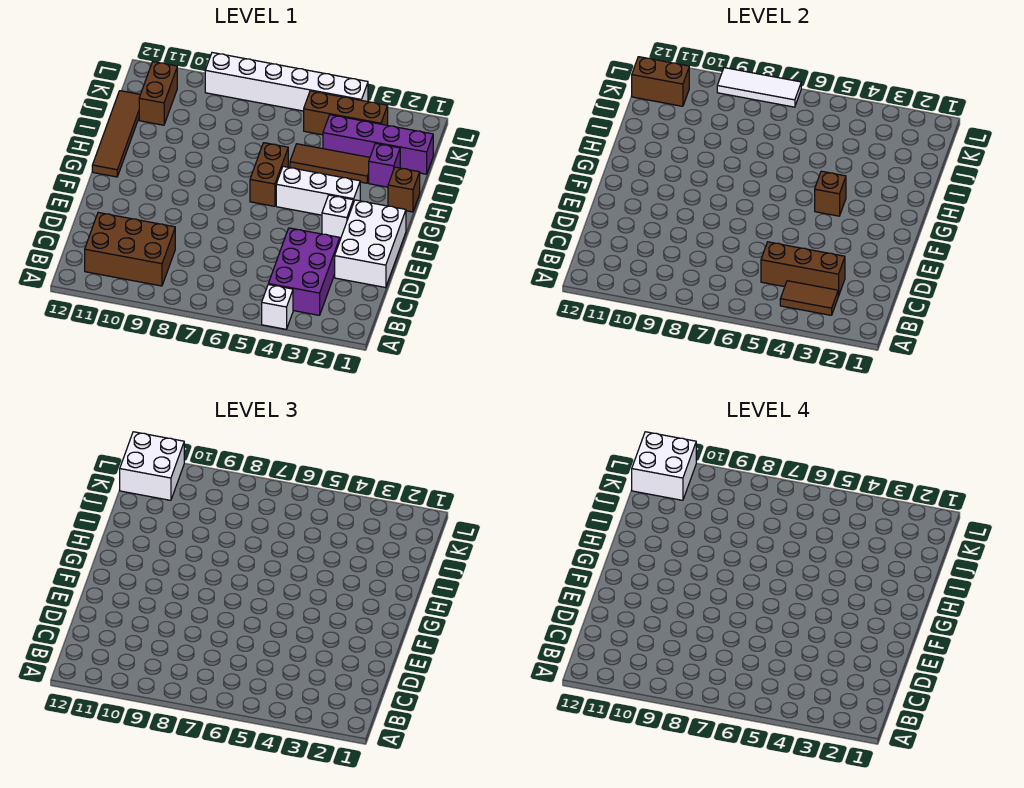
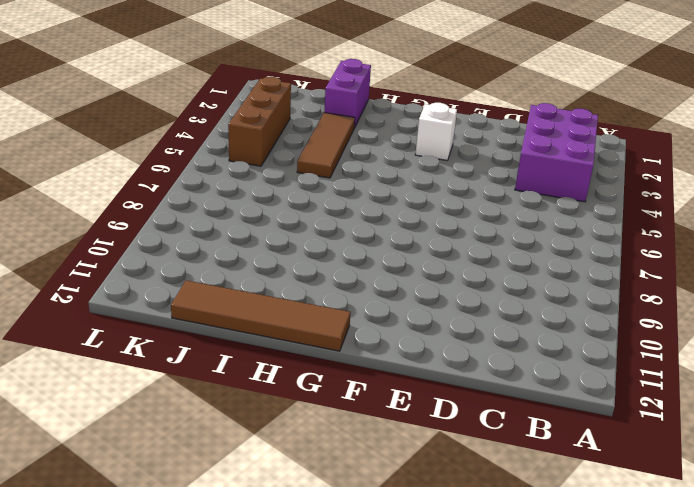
purple brick B2:C4 level 1 -> purple brick B3:D4 level 1
purple brick I1:I2 level 1 -> purple brick I2 level 1
none -> white brick A4 level 1
none -> brown brick B9:C11 level 1
none -> white brick D1:F2 level 1

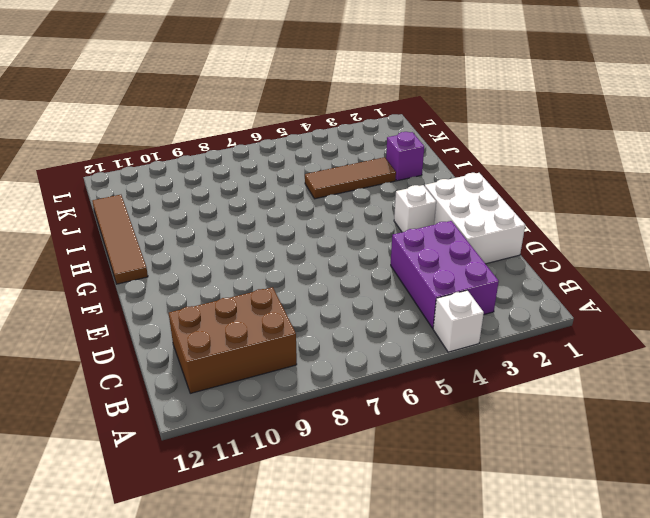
none -> white brick G3:G5 level 1
none -> brown brick G6:H6 level 1
none -> brown brick H1 level 1

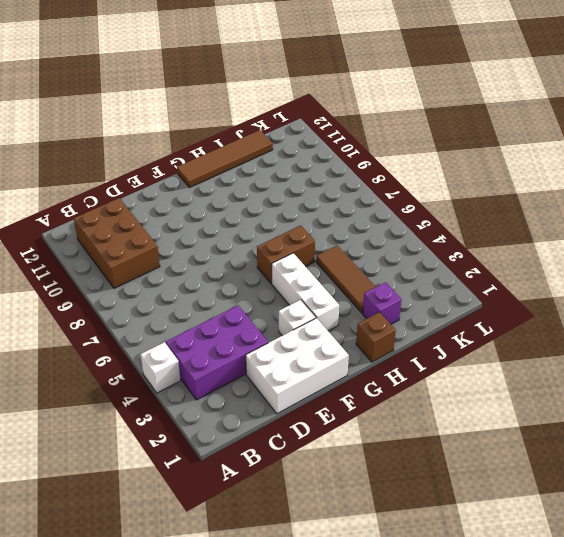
none -> purple brick J1:J4 level 1
none -> brown brick J11:K11 level 1
none -> brown brick K3:K5 level 1

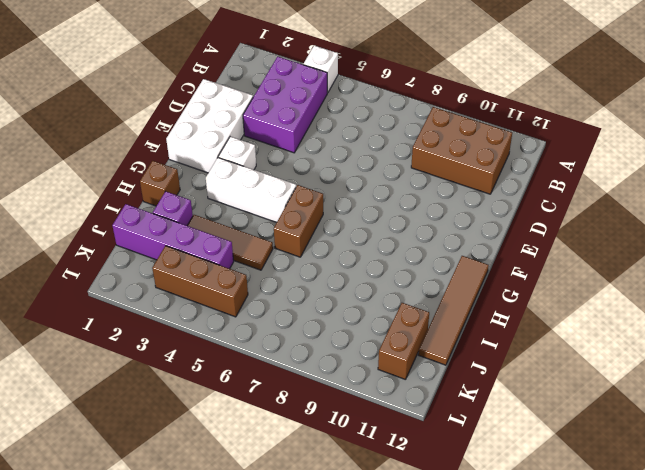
none -> white brick L4:L9 level 1
none -> brown tile B3:B4 level 2
none -> brown brick C3:C5 level 2

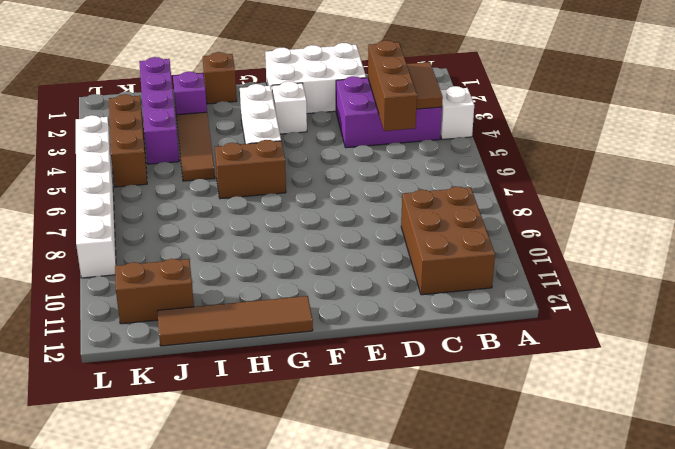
none -> brown brick G4 level 2
none -> brown brick K11:K12 level 2
none -> white tile L7:L9 level 2

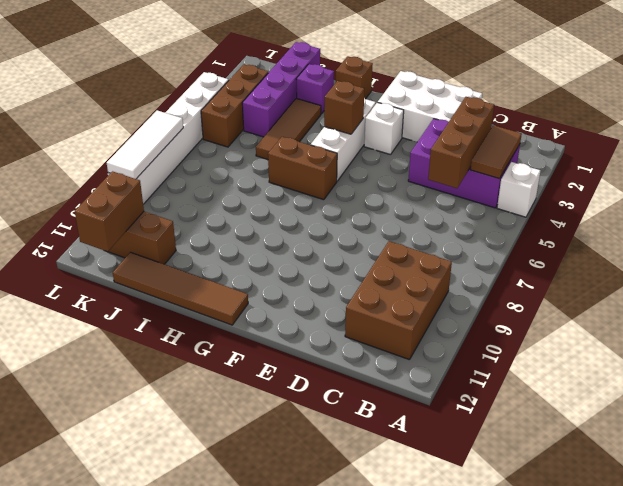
none -> white brick K11:L12 level 3
none -> white brick K11:L12 level 4

